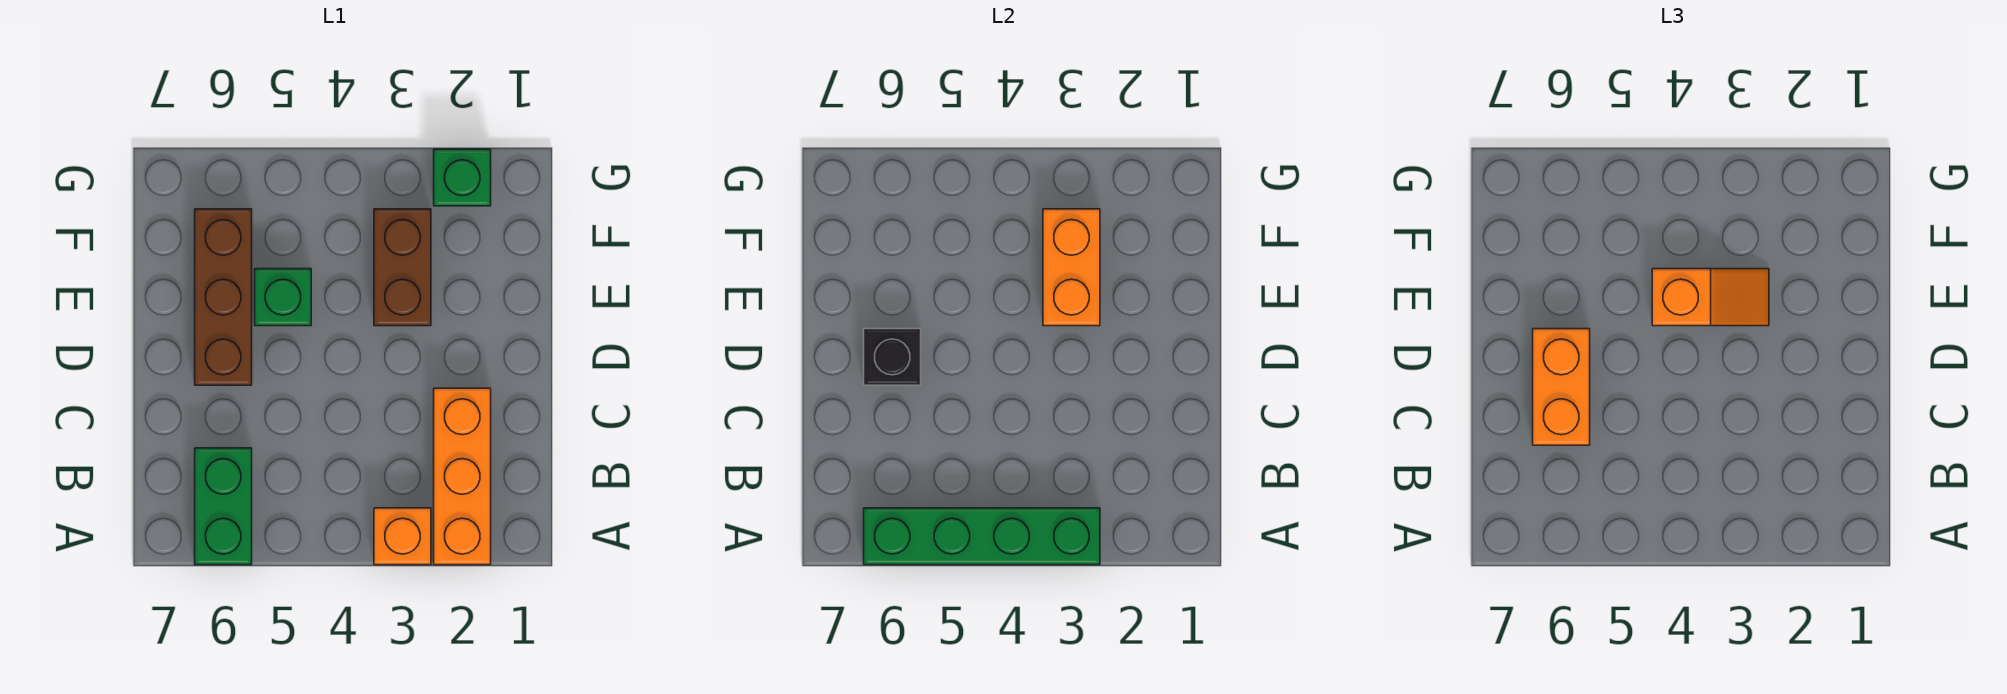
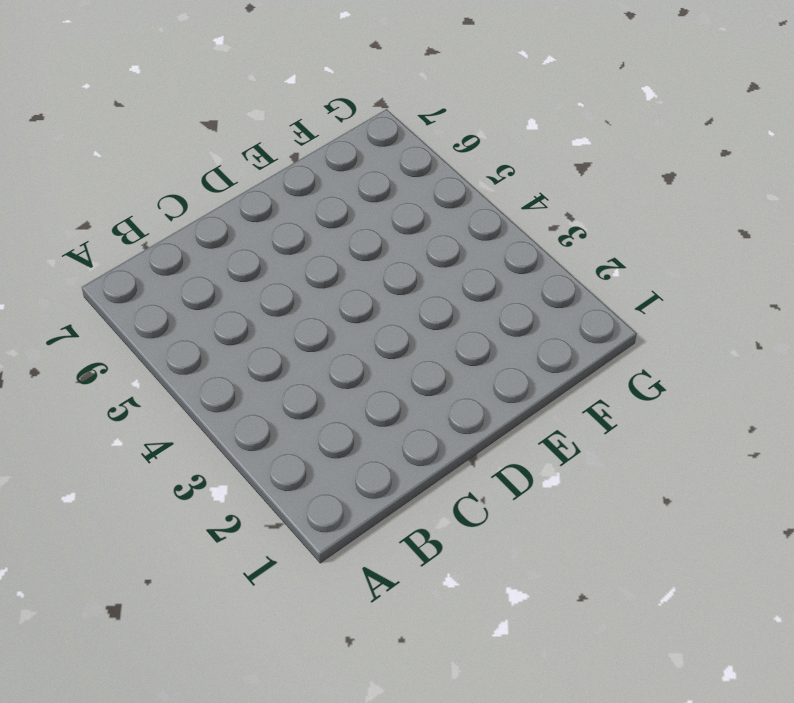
none -> orange brick A2:C2 level 1
none -> orange brick A3 level 1
none -> green brick A6:B6 level 1

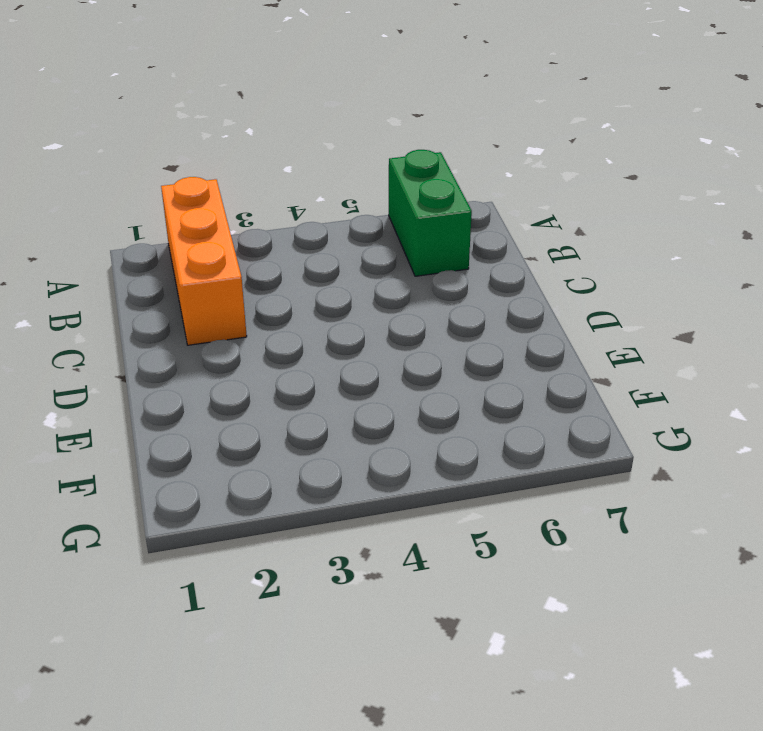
none -> orange brick A3 level 1
none -> brown brick D6:F6 level 1
none -> brown brick E3:F3 level 1

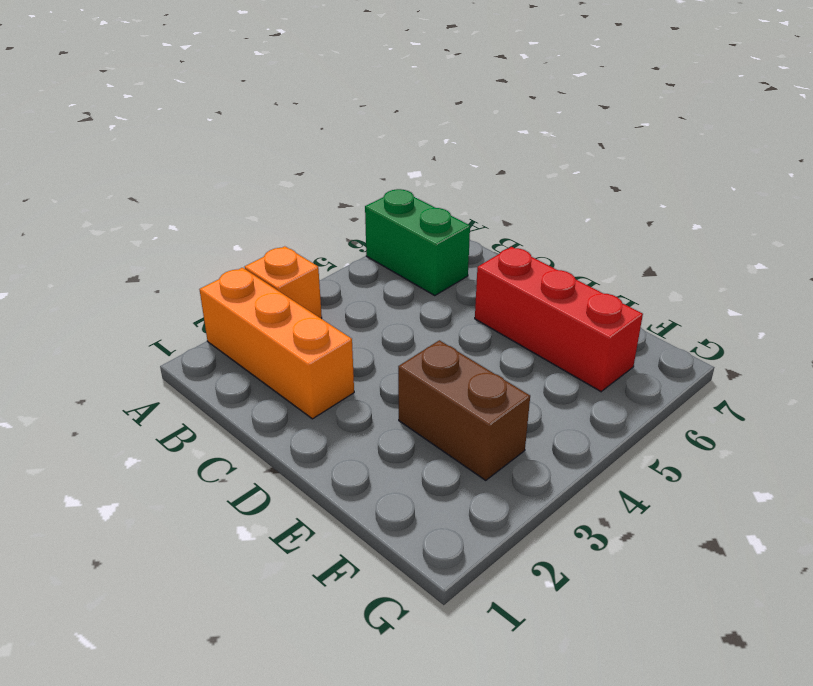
red brick D6:F6 level 1 -> brown brick D6:F6 level 1
none -> green brick E5 level 1
none -> green brick G2 level 1
none -> green brick A3:A6 level 2

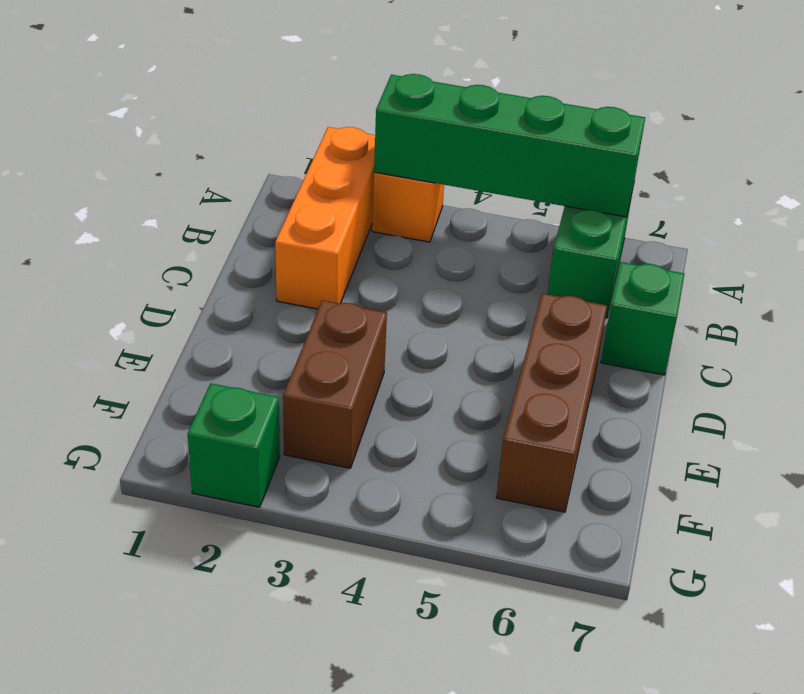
green brick C7 level 1 -> green brick E5 level 1
none -> black brick D6 level 2
none -> orange brick E3:F3 level 2
none -> orange brick C6:D6 level 3

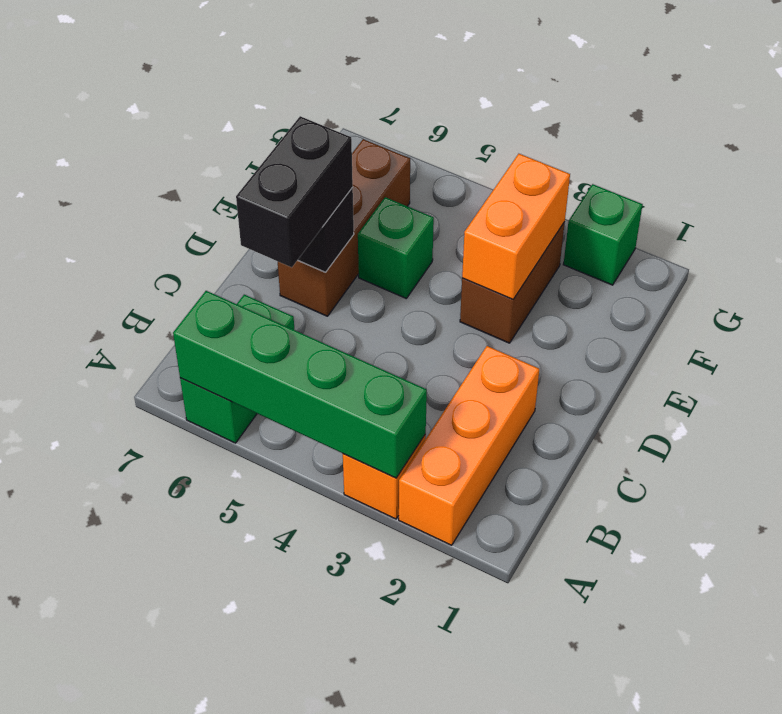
black brick C6:D6 level 3 -> orange brick C6:D6 level 3
none -> orange slope E3:E4 level 3 top 4

